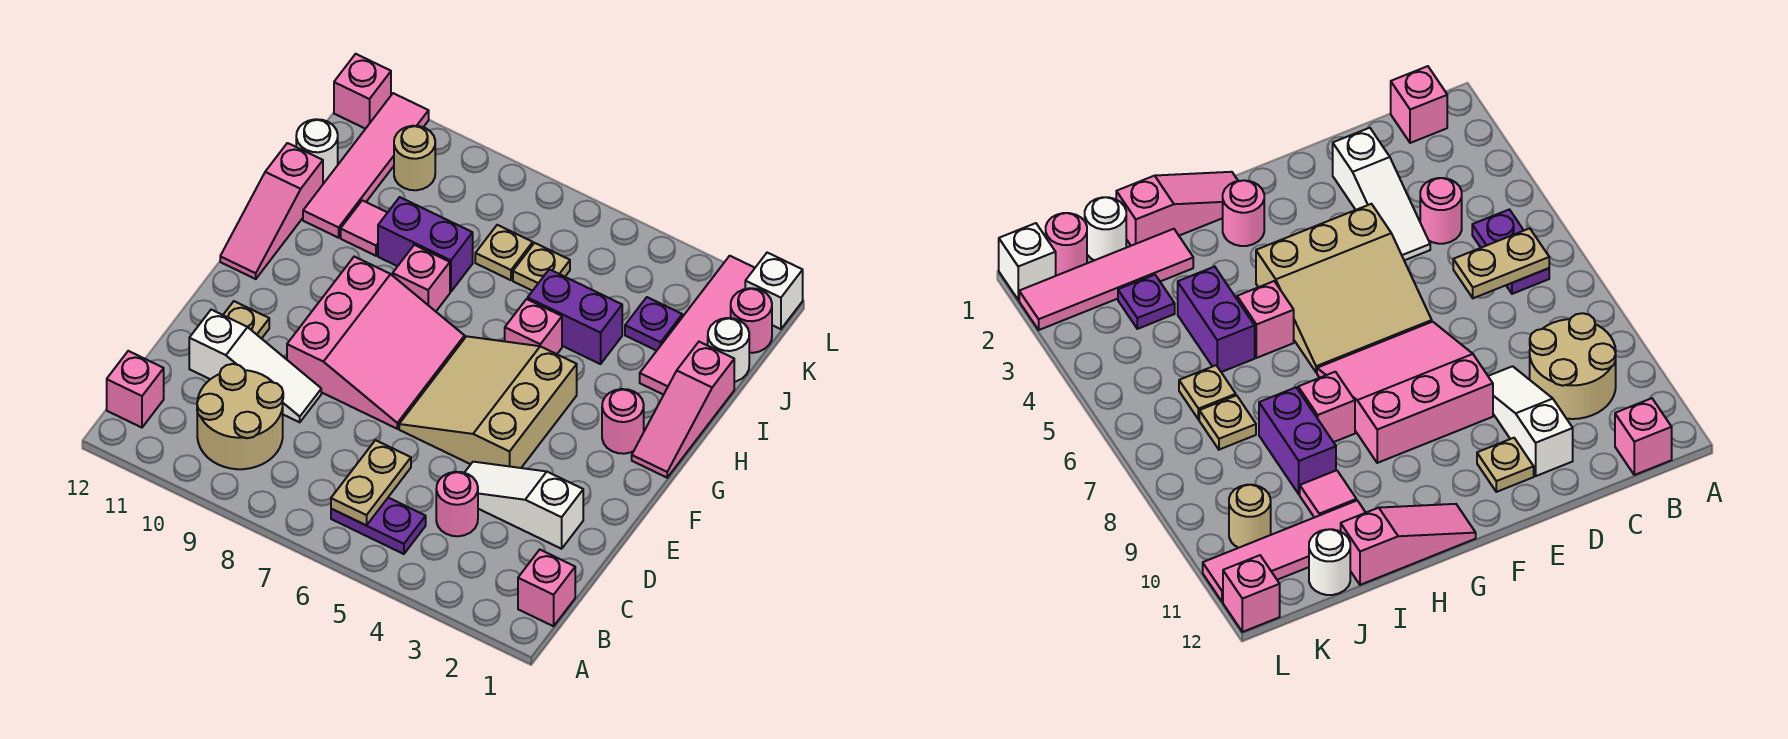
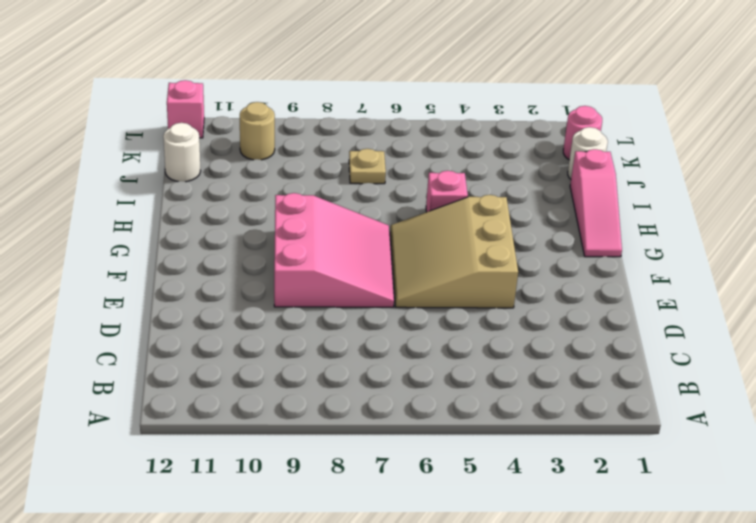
none -> pink brick B1 level 1
none -> purple plate B5:B6 level 1
none -> tan round brick B9:C10 level 1
none -> pink brick B12 level 1

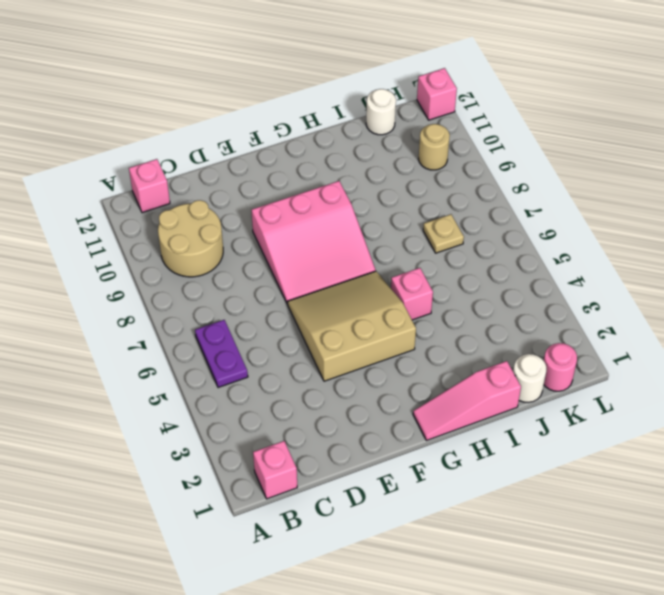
none -> pink round brick C4 level 1
none -> white slope D2:D4 level 1 top 2
none -> white slope D9:D11 level 1 top 11
none -> tan plate E11 level 1

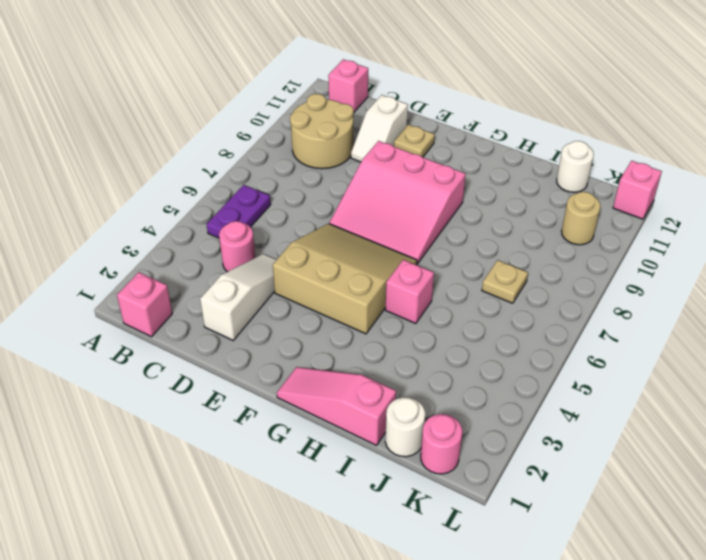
white slope D10:D11 level 1 top 11 -> white slope D9:D11 level 1 top 11
none -> pink round brick G2 level 1
none -> pink slope G12:I12 level 1 top I
none -> pink brick H8 level 1
none -> pink tile I2:L2 level 1

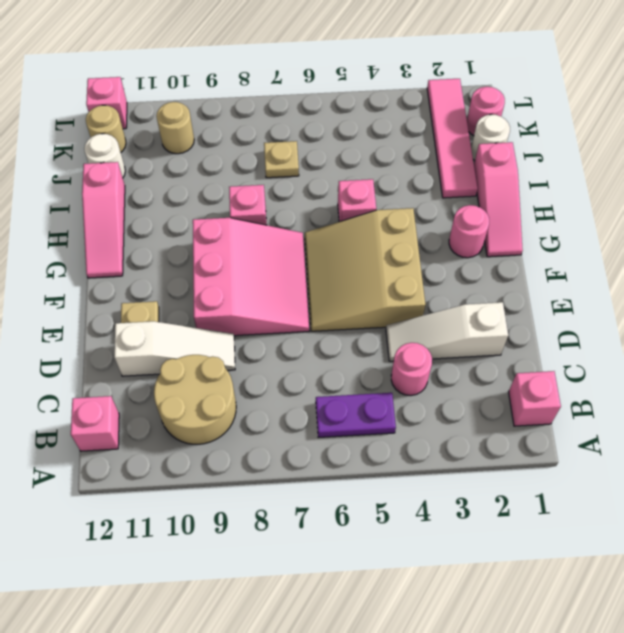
tan round brick K12 level 1 -> none
none -> purple brick I4:I5 level 1
none -> purple brick I8:I9 level 1
none -> pink tile I10 level 1
none -> pink tile I11:L11 level 1

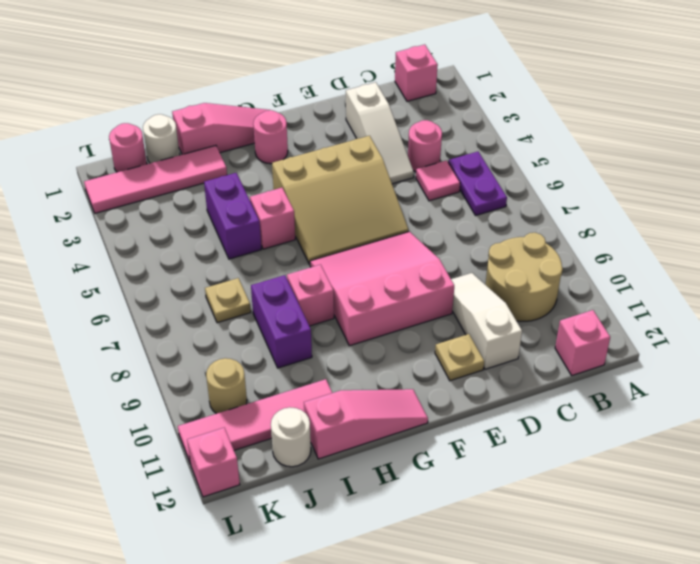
pink tile C5 level 1 -> pink tile I10 level 1
none -> purple plate J3 level 1
none -> tan plate J6 level 1
none -> white brick L1 level 1
none -> tan plate B6:C6 level 2

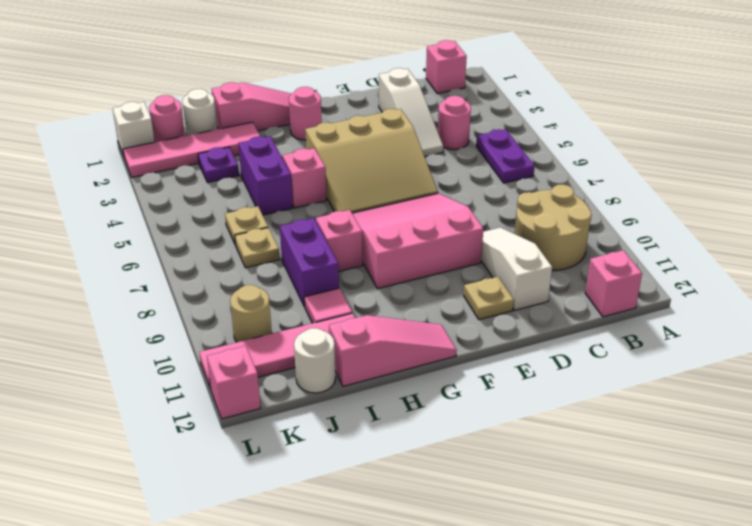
none -> tan plate B6:C6 level 2

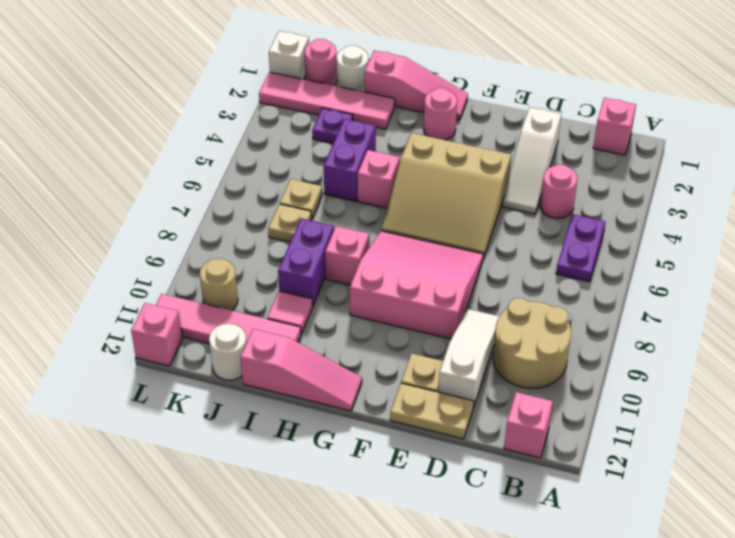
tan plate D12:E12 level 1 -> tan plate B6:C6 level 2

